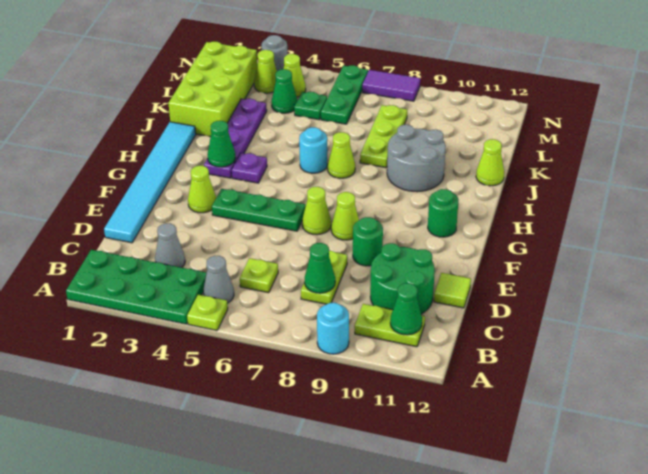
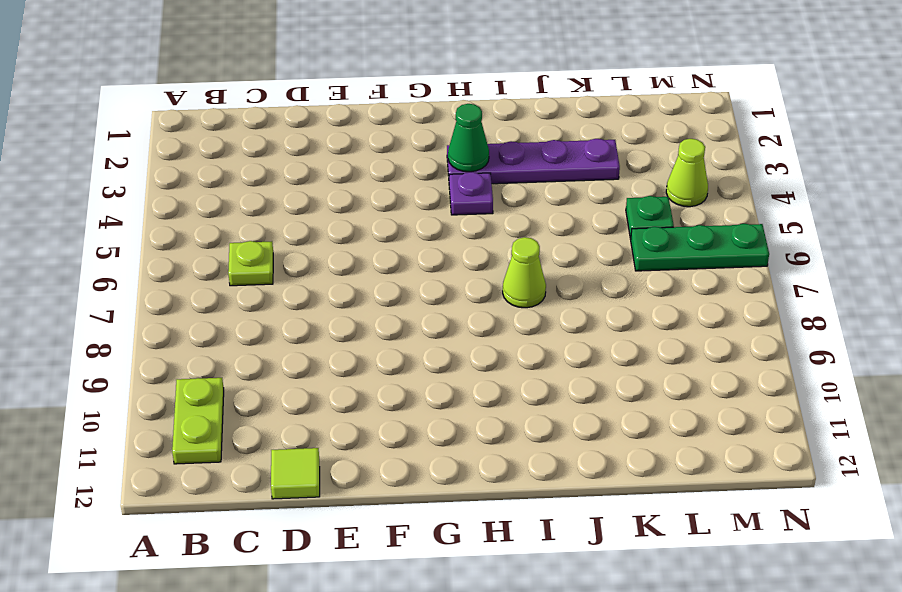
none -> green plate A1:B4 level 1
none -> lime plate A5 level 1
none -> cyan round brick A9 level 1
none -> grey cone B5 level 1

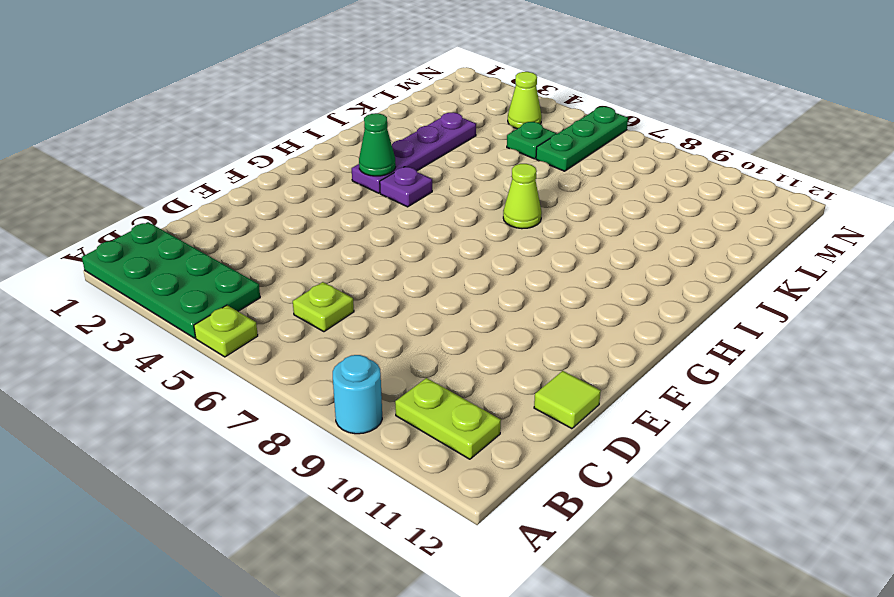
none -> grey cone B5 level 1
none -> grey cone C3 level 1
none -> lime plate C8:D8 level 1
none -> green round brick C10:D11 level 1

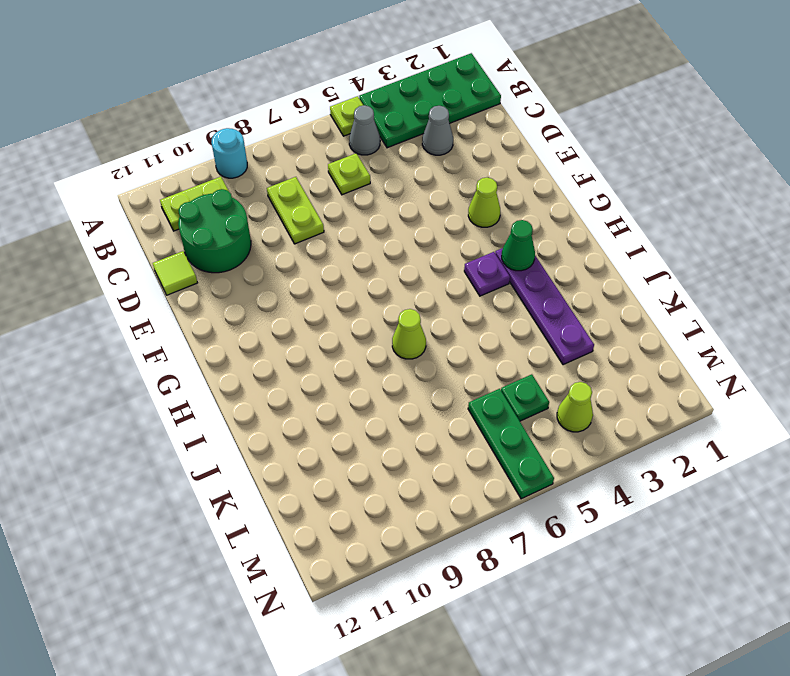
none -> cyan tile D1:I1 level 1
none -> green round brick E9 level 1
none -> green plate F4:F6 level 1
none -> lime cone F7 level 1

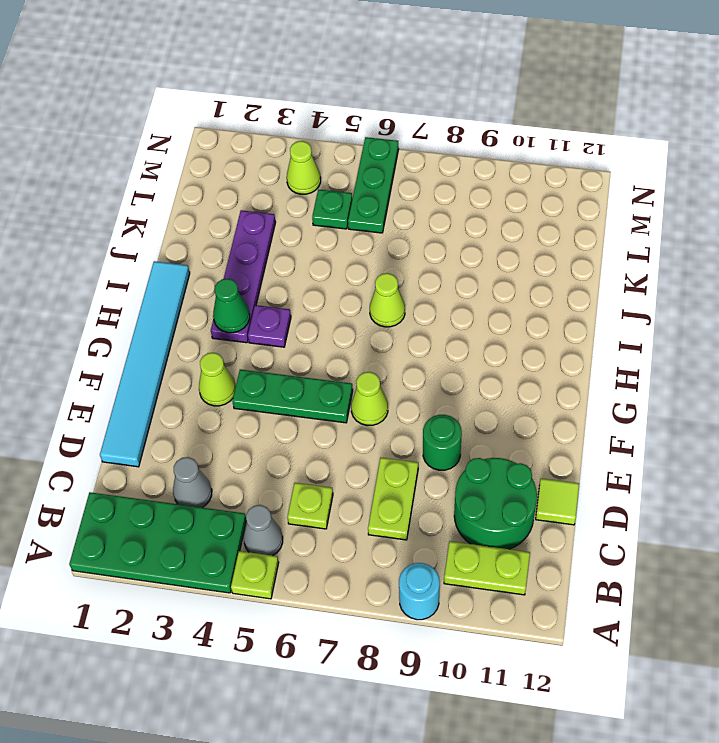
none -> lime cone F8 level 1
none -> green round brick G11 level 1
none -> cyan round brick I6 level 1
none -> grey round brick I9:J10 level 1

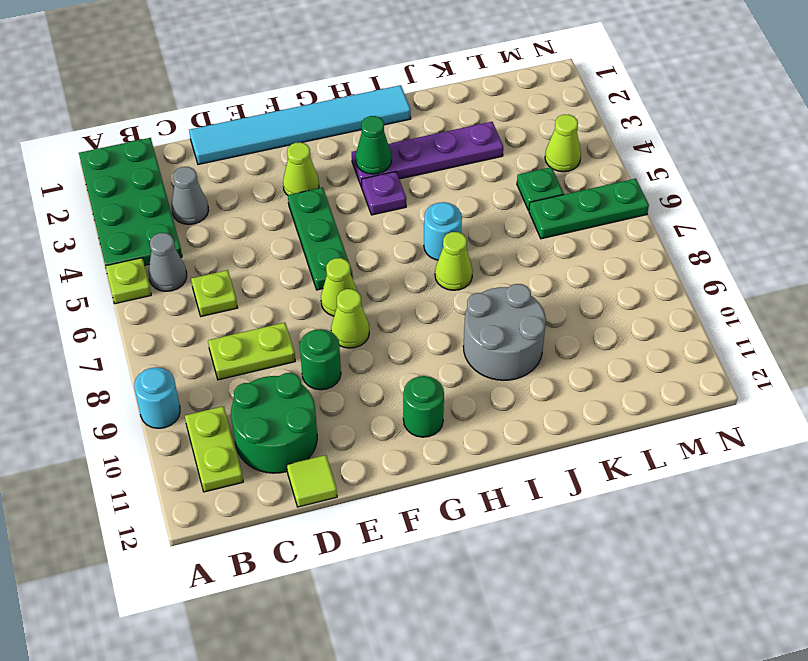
none -> lime brick J1:M2 level 1
none -> lime plate J8:L8 level 1
none -> lime cone J12 level 1
none -> green cone L4 level 1

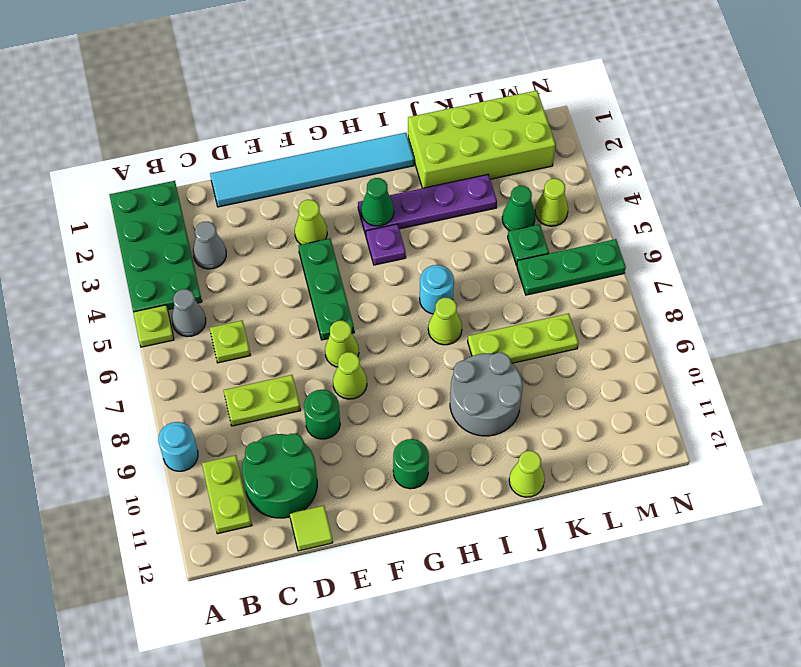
none -> lime cone M3 level 1
none -> grey round brick N3 level 1
none -> purple tile N7:N8 level 1
none -> green cone B11 level 2

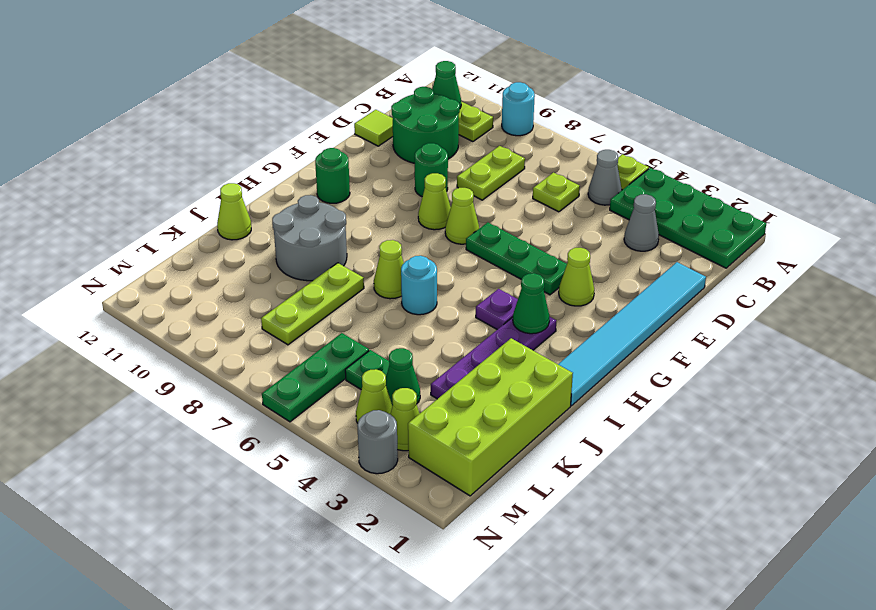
none -> purple tile N7:N8 level 1
none -> green cone C8 level 2

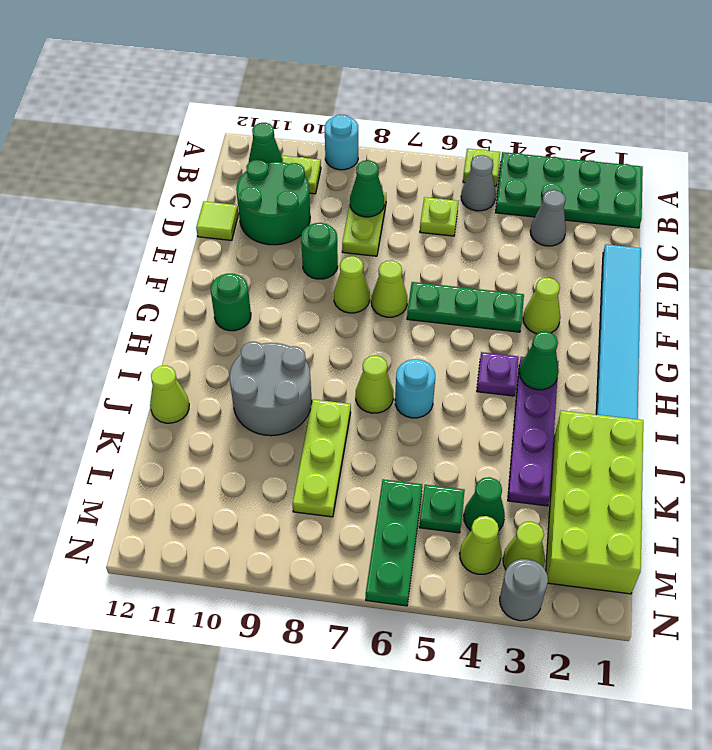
none -> purple tile N7:N8 level 1

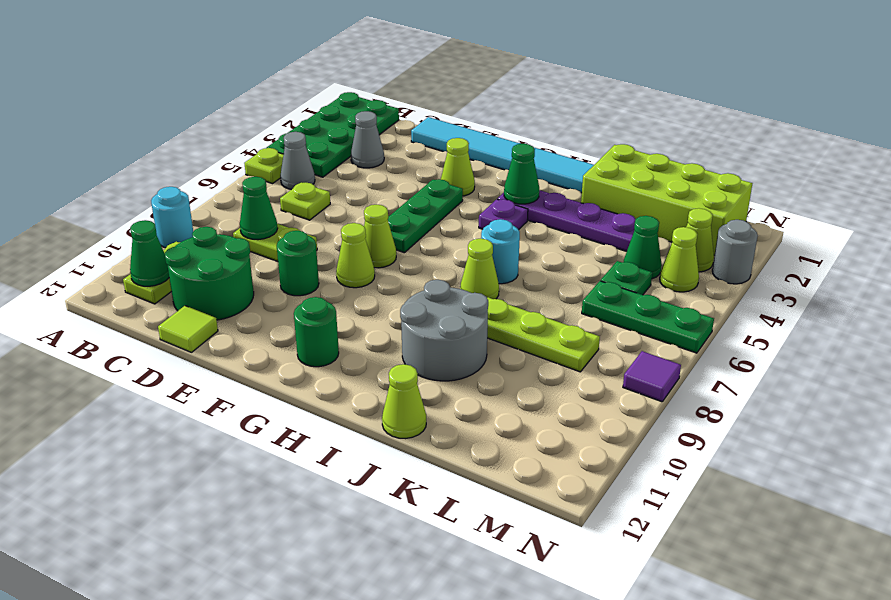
purple tile N8 level 1 -> purple tile N7:N8 level 1

